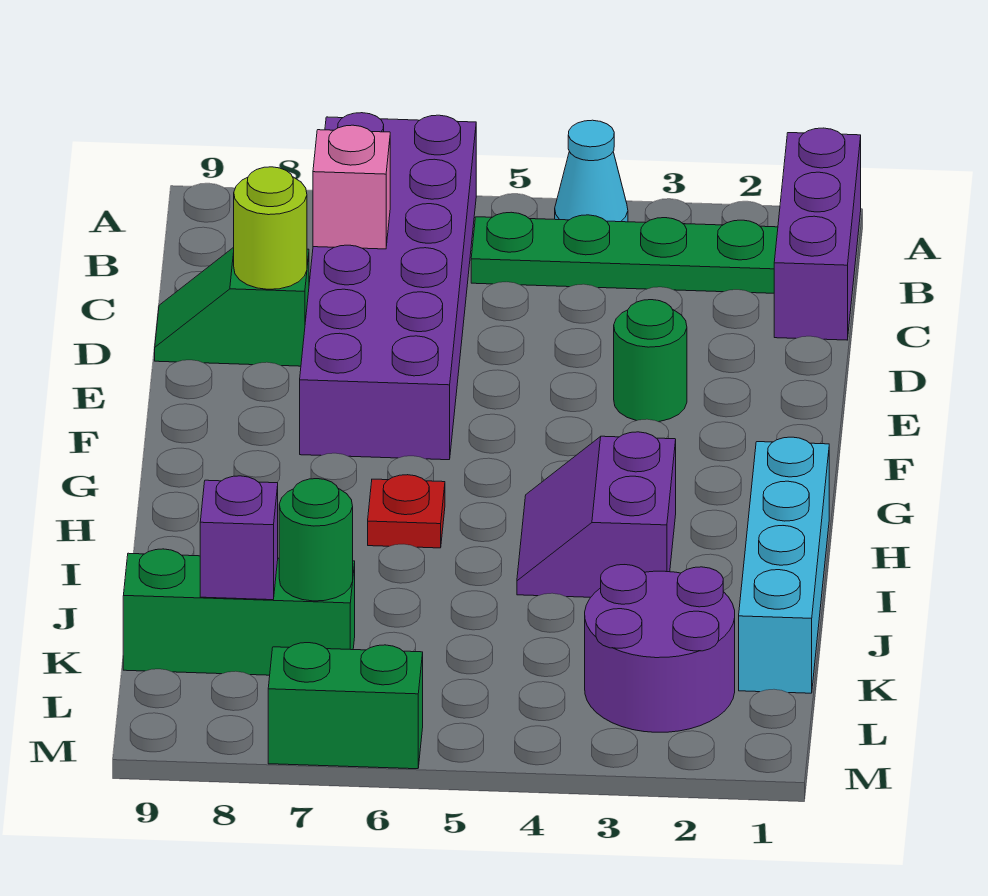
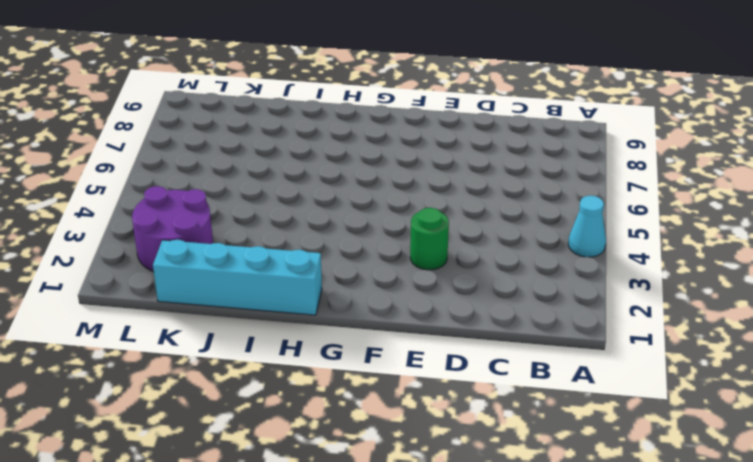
none -> purple brick A1:C1 level 1
none -> purple brick A6:F7 level 1
none -> green plate B2:B5 level 1

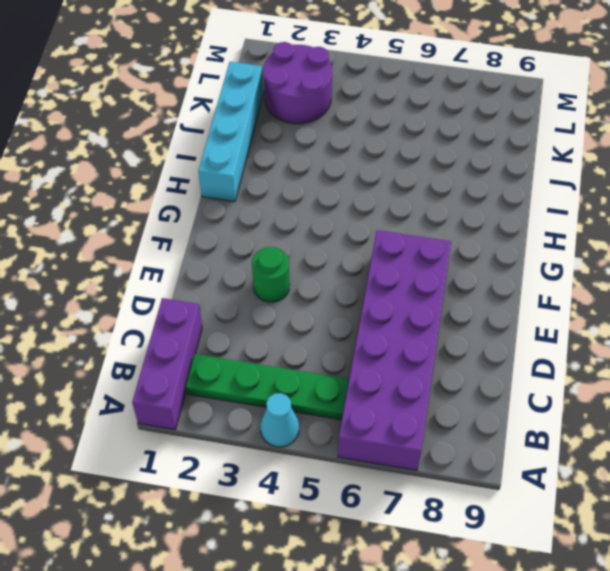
none -> green slope D8:D9 level 1 top 8
none -> purple slope H3:I4 level 1 top 3
none -> red plate H6 level 1

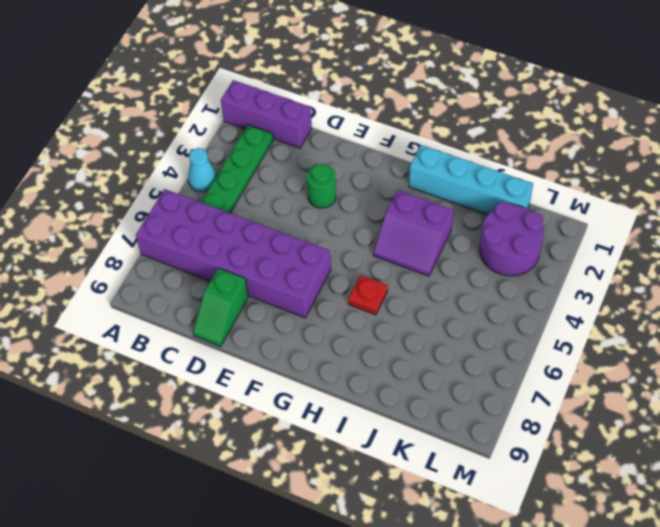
none -> green brick K7:K9 level 1
none -> green brick M6:M7 level 1
none -> pink brick C7 level 2

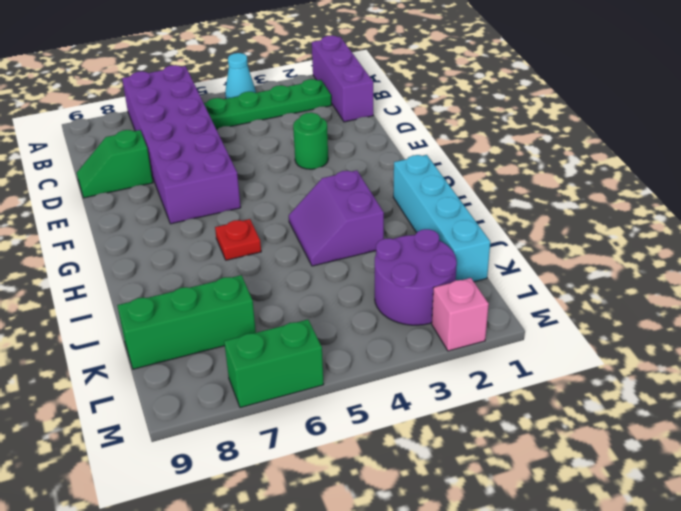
pink brick M2 level 1 -> pink brick C7 level 2
none -> lime round brick D8 level 2
none -> green round brick K7 level 2
none -> purple brick K8 level 2

